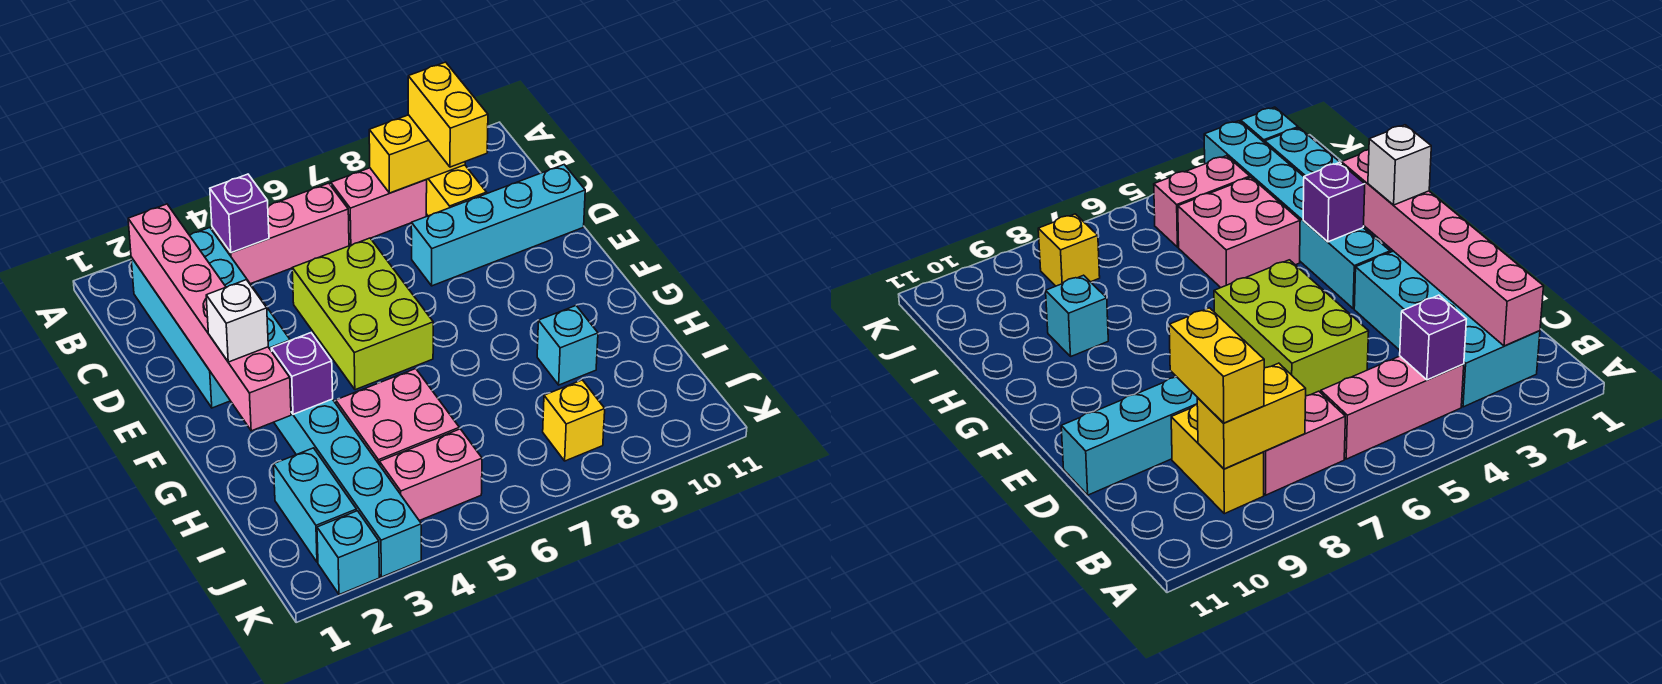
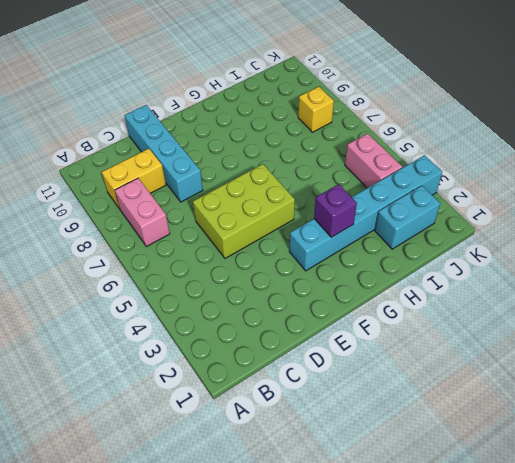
none -> cyan brick B2:E3 level 1
none -> pink brick B4:B6 level 1
none -> pink brick H4:I5 level 1

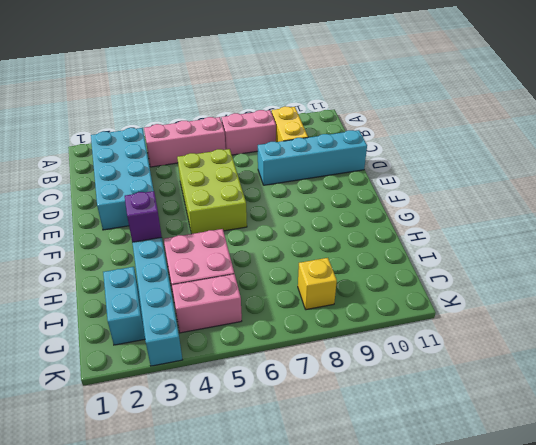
none -> cyan brick H9 level 1
none -> cyan brick K2 level 1
none -> pink brick B2:G2 level 2

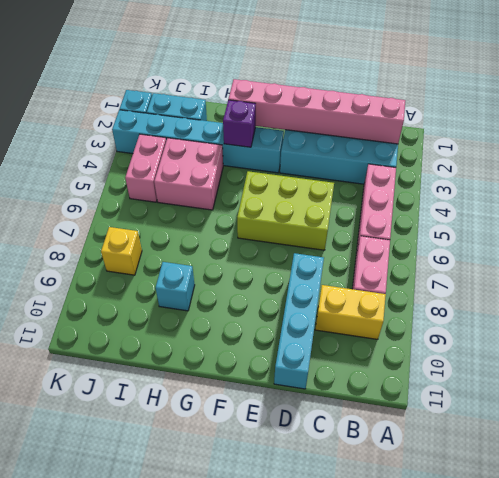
none -> purple brick B4 level 2
none -> yellow brick B8:B9 level 2
none -> yellow brick B9:C9 level 3

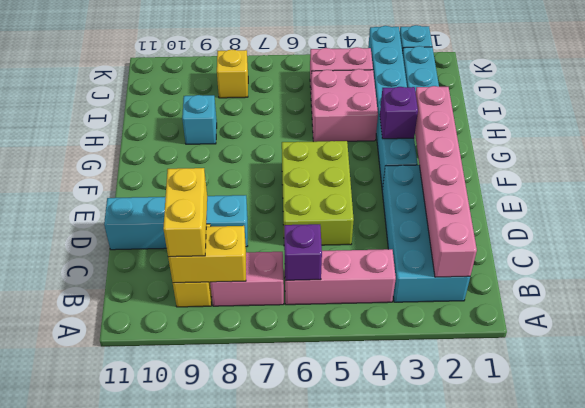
purple brick B6 level 2 -> purple brick B4 level 2
none -> white brick F2 level 3

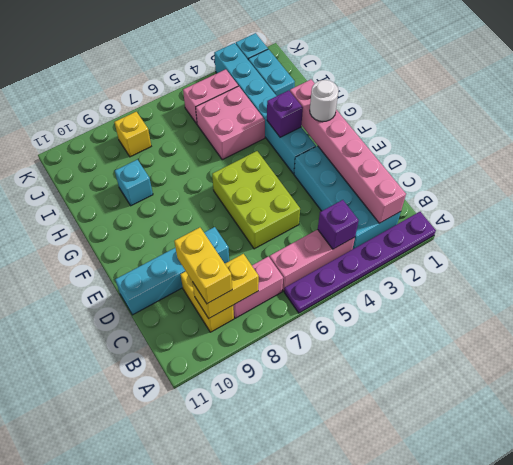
purple plate A1:A6 level 1 -> none
white round brick F2 level 3 -> white brick F2 level 3

